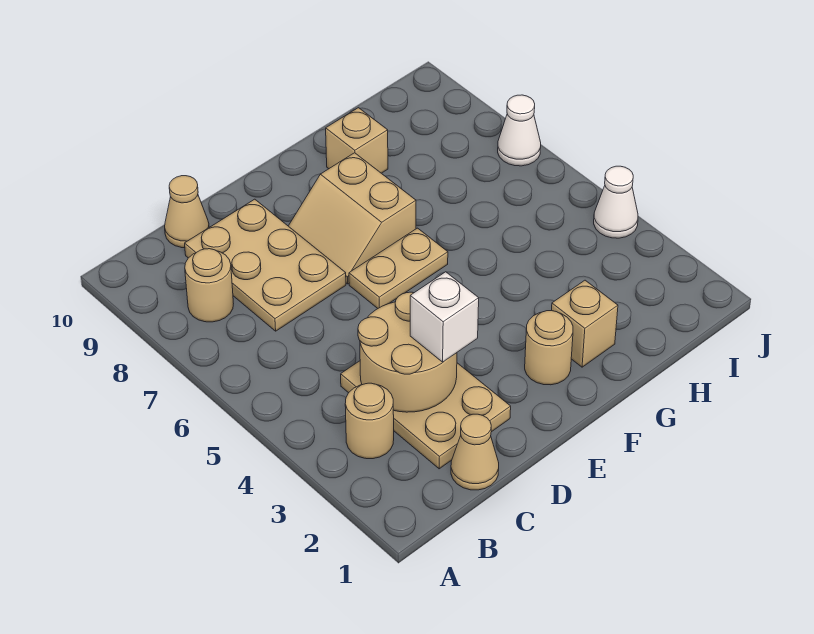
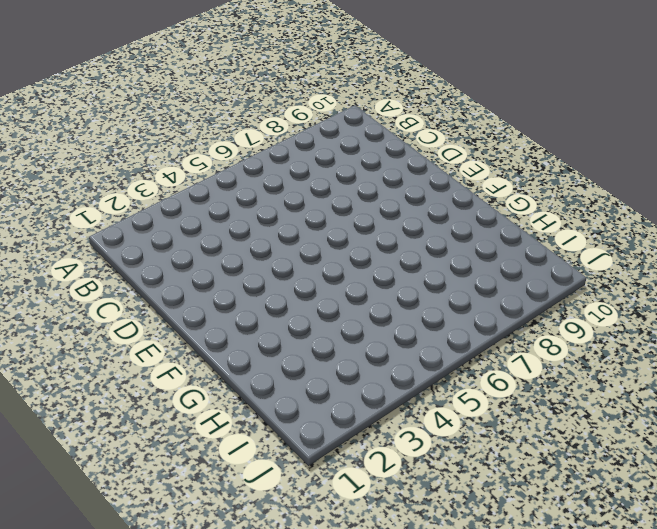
none -> tan round brick B3 level 1
none -> tan round brick B8 level 1
none -> tan cone C1 level 1

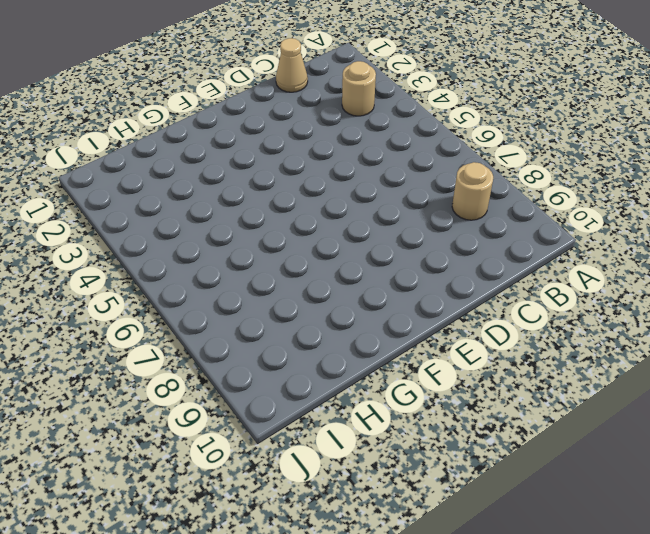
none -> tan plate C2:D4 level 1
none -> tan plate C7:D9 level 1
none -> tan cone C10 level 1

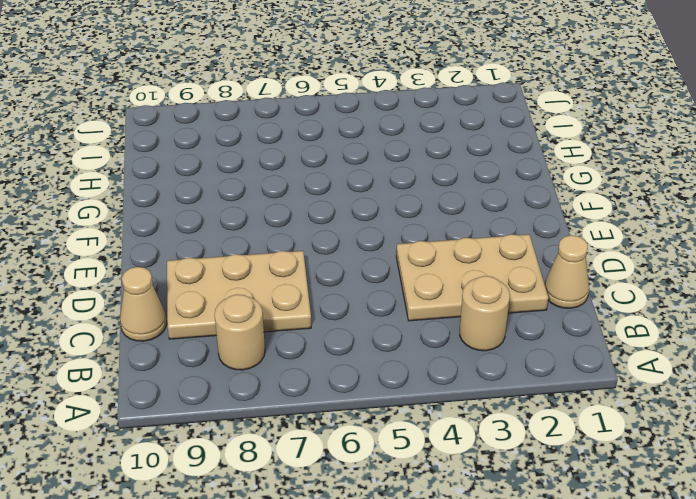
none -> tan plate E6:F6 level 1
none -> tan slope E7:F8 level 1 top F
none -> tan round brick F2 level 1

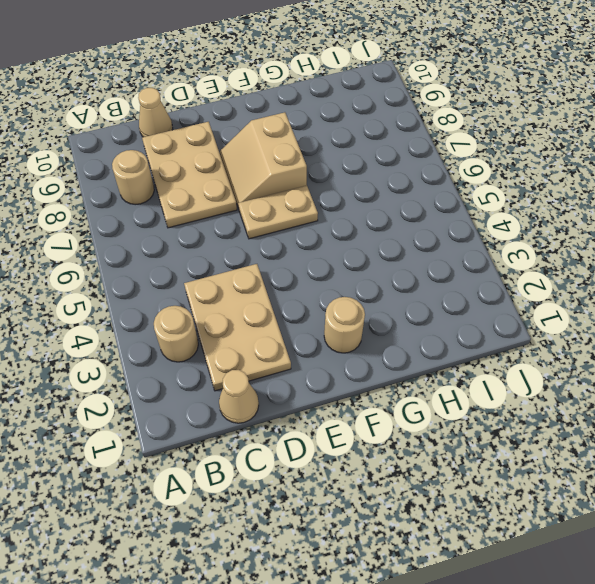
none -> tan brick G2 level 1
none -> tan brick G9 level 1
none -> white cone J4 level 1

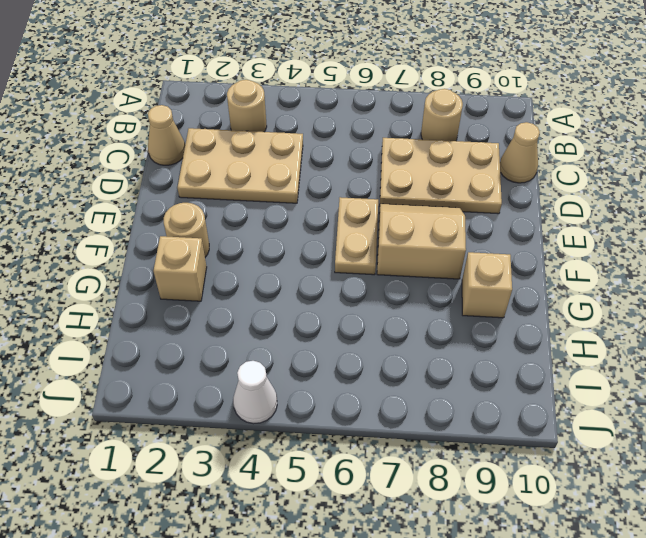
none -> white cone J7 level 1
none -> tan round brick C3:D4 level 2
none -> white brick D3 level 3

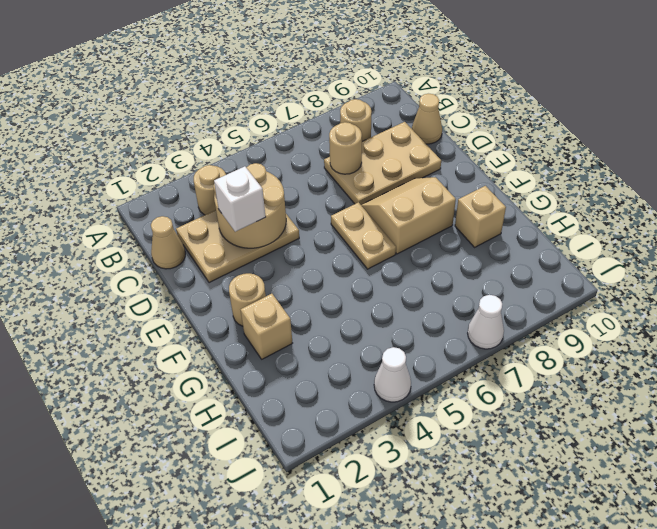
tan round brick C7 level 2 -> none

